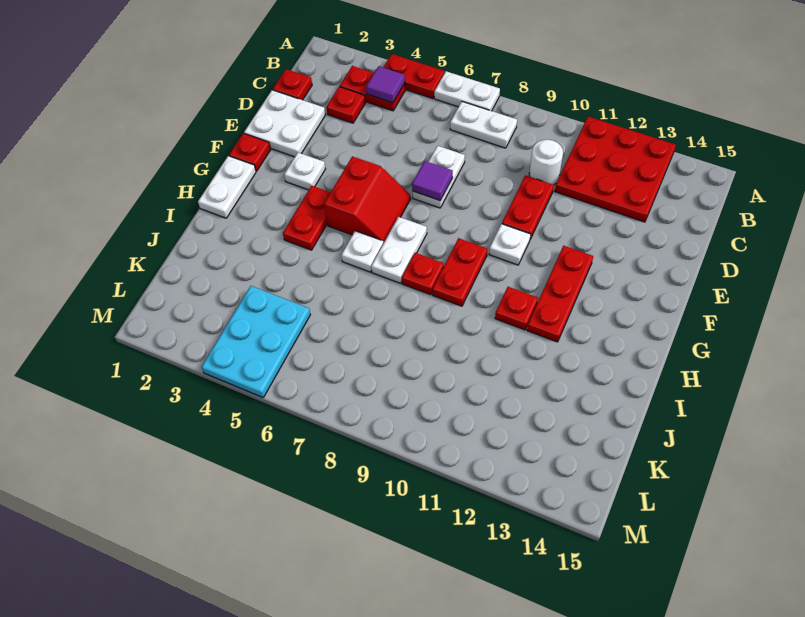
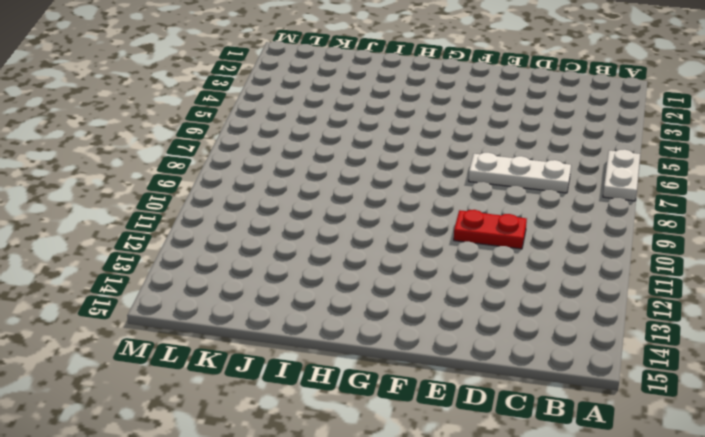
white plate C7:E7 level 1 -> white plate D7:E7 level 1
none -> red plate A4:A5 level 1
none -> red plate A11:C13 level 1
none -> red plate B3:B4 level 1

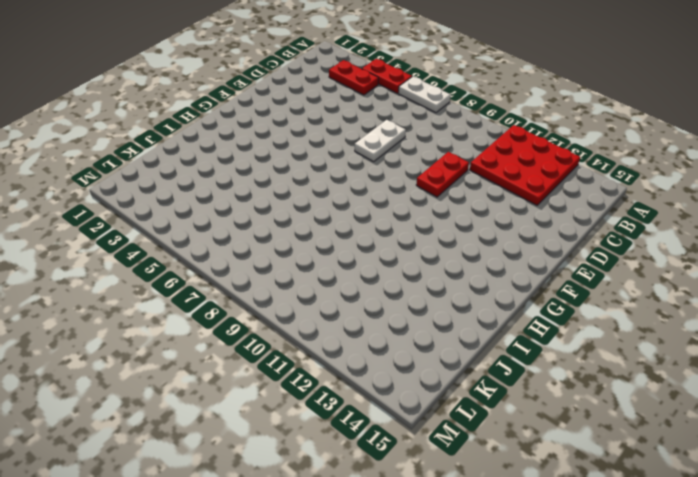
none -> white plate B7:B8 level 1
none -> red plate C1 level 1
none -> red plate C3 level 1

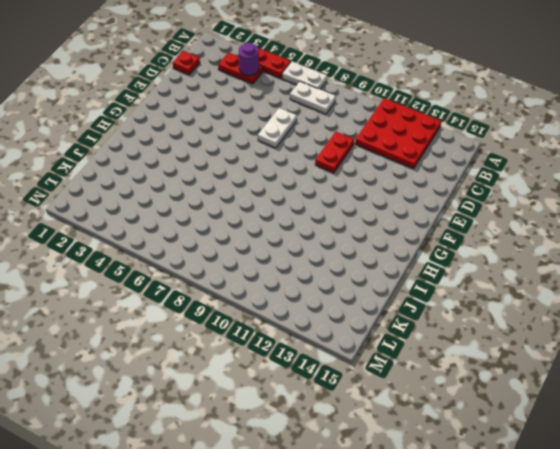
purple round brick B4 level 2 -> purple tile B4 level 2
none -> red plate C3 level 1
none -> white round brick C10 level 1
none -> white plate D1:E2 level 1

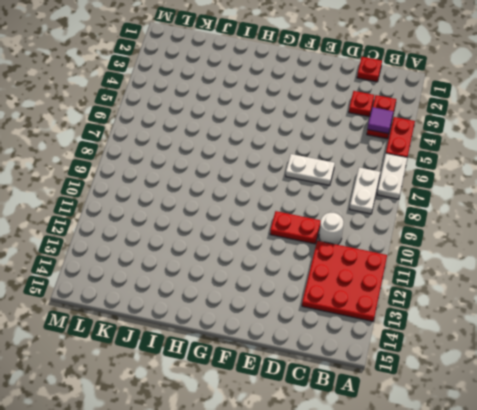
none -> white plate D1:E2 level 1
none -> red plate F1 level 1
none -> white plate F3 level 1

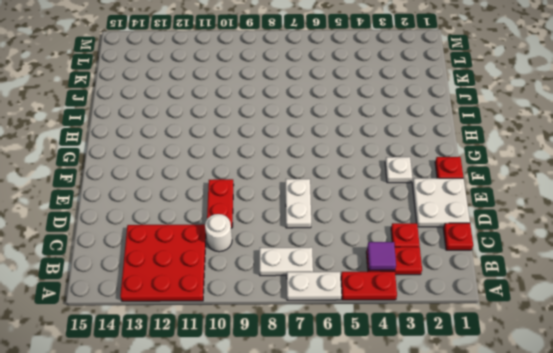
none -> red slope F5:G6 level 1 top 5
none -> white plate F10 level 1
none -> red plate F12:H12 level 1

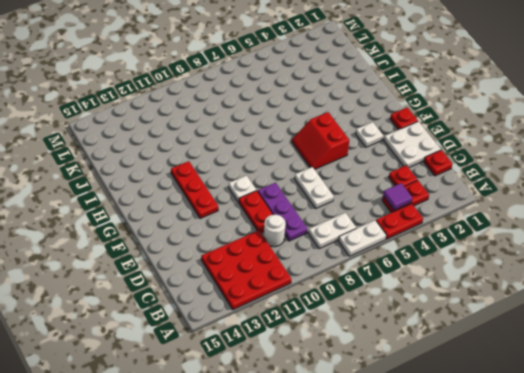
purple plate C9:E9 level 1 -> none
none -> white plate G1:H1 level 1
none -> red plate G4:H4 level 1
none -> white plate G7:H7 level 1

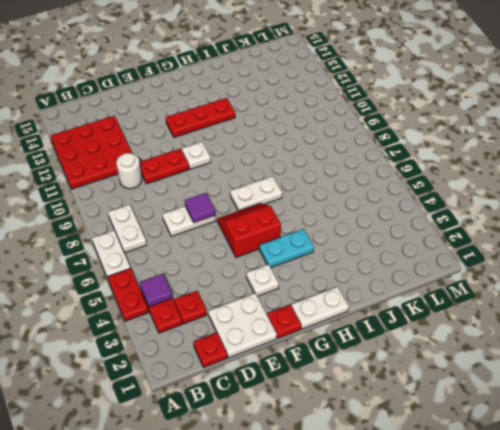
cyan plate G4:H4 level 1 -> red plate G4:H4 level 1
none -> red plate G9:H9 level 1
none -> white plate H6 level 1
none -> red plate H8 level 1

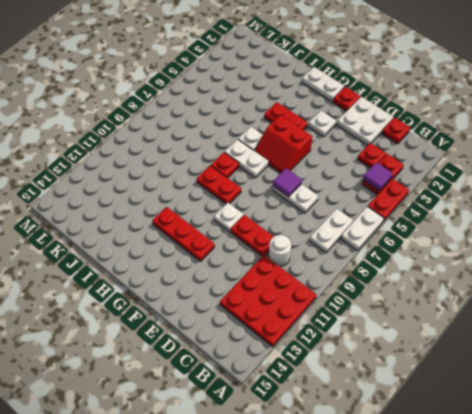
none -> red plate H11 level 1
none -> cyan plate K4:M5 level 1

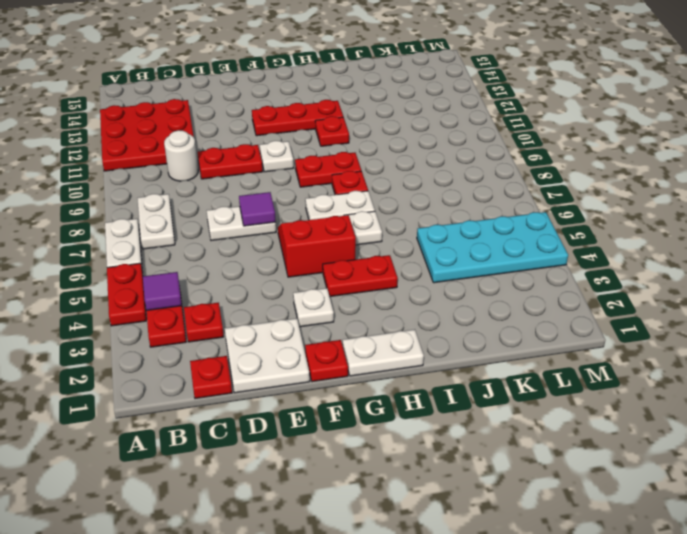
cyan plate J4:M5 level 1 -> cyan plate K4:M5 level 1

